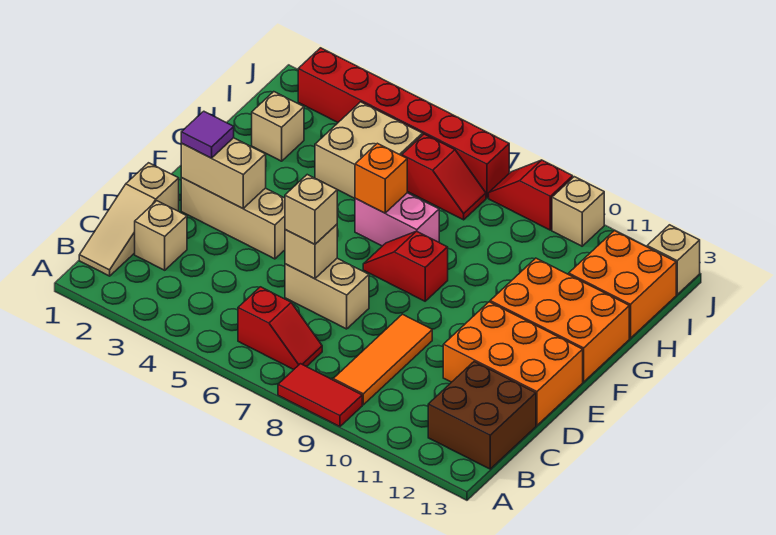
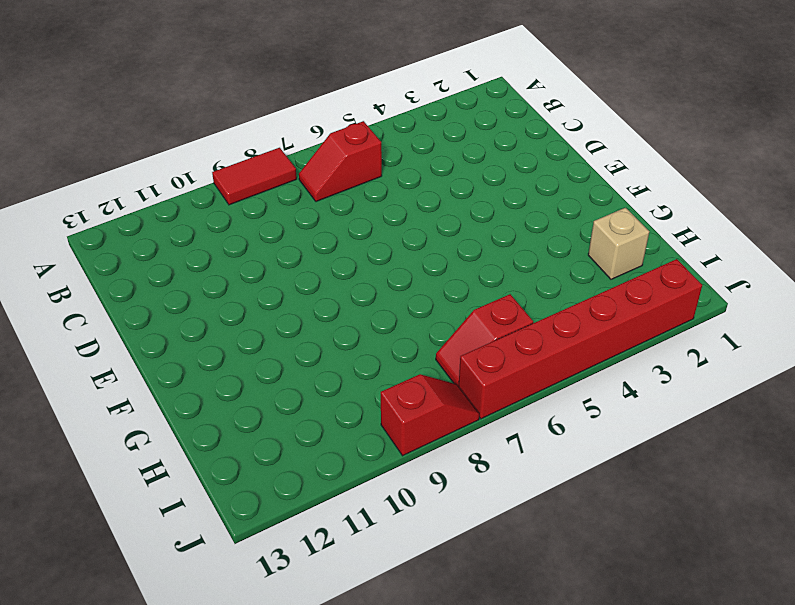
none -> tan slope B1:D1 level 1 top D
none -> orange tile B9:D9 level 1
none -> brown brick B12:C13 level 1

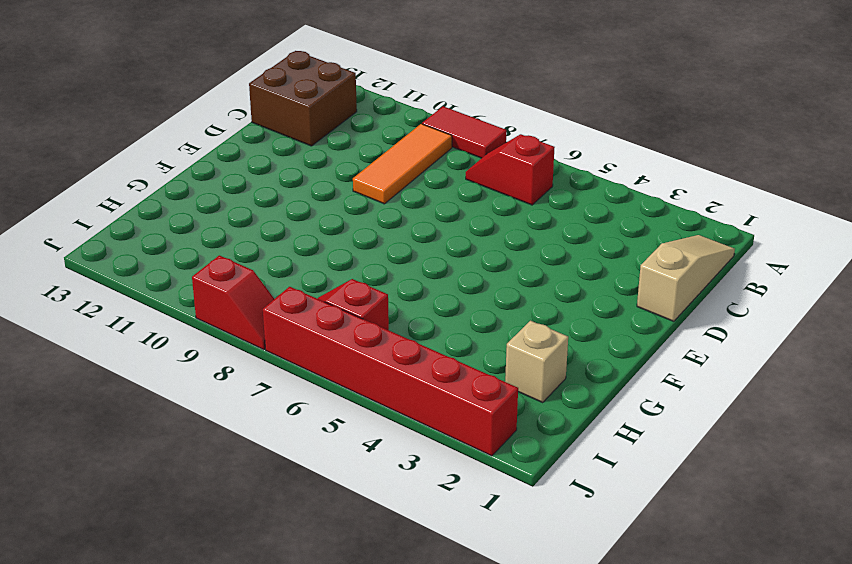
none -> tan brick C2 level 1
none -> tan brick D6:D7 level 1
none -> orange brick D11:E13 level 1

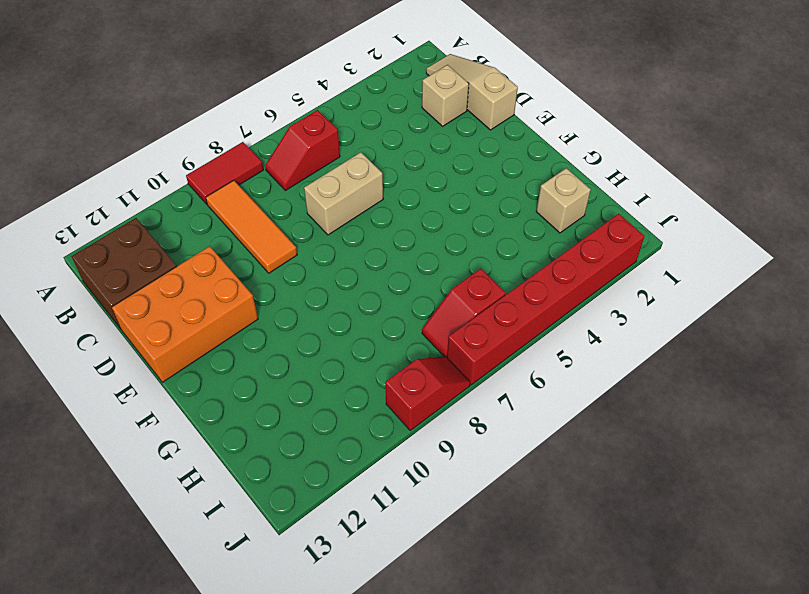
none -> tan brick E2:E4 level 1
none -> red slope F7:F8 level 1 top 8
none -> orange brick F11:G13 level 1

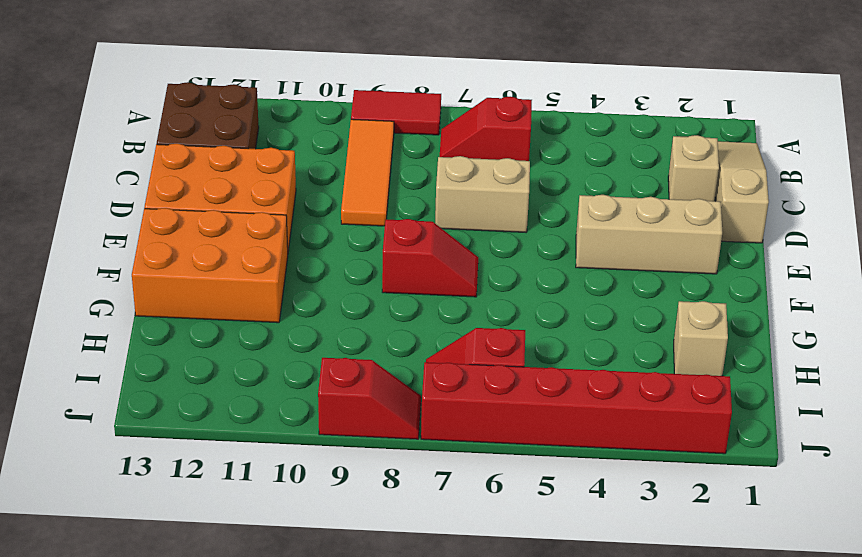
none -> pink brick G6:G7 level 1
none -> tan brick H4:I5 level 1
none -> orange brick H12:I13 level 1

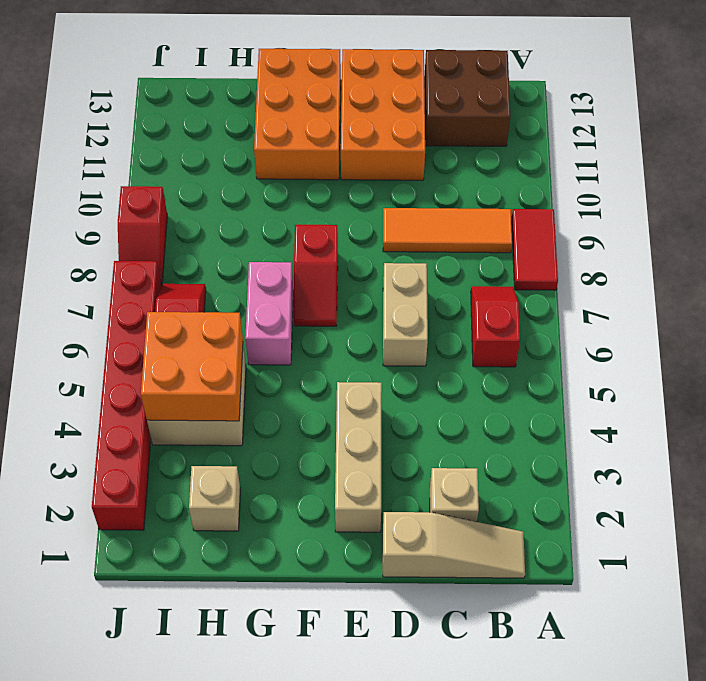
orange brick H4:I5 level 2 -> orange brick H12:I13 level 1
none -> tan brick J10 level 1
none -> tan brick J13 level 1
none -> tan brick D6 level 2

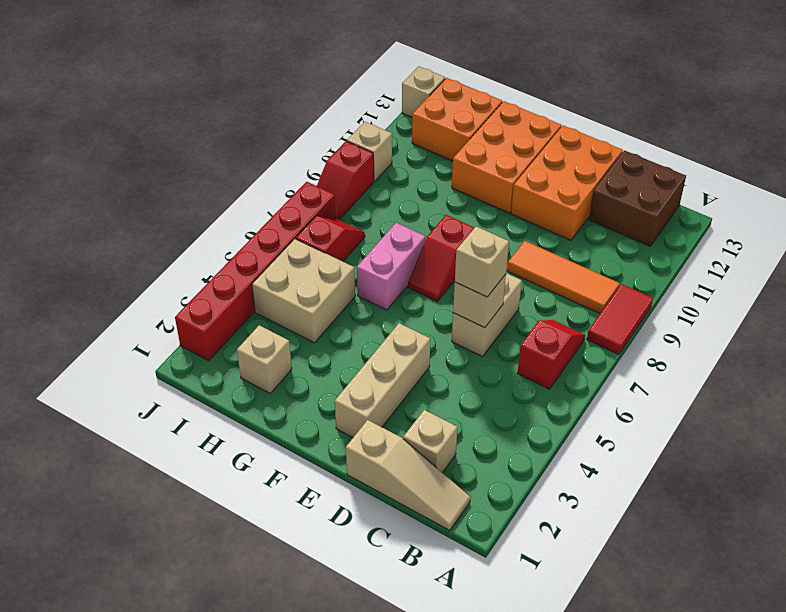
none -> tan brick E2:E3 level 2
none -> orange brick G6 level 2
none -> purple tile E2 level 3

